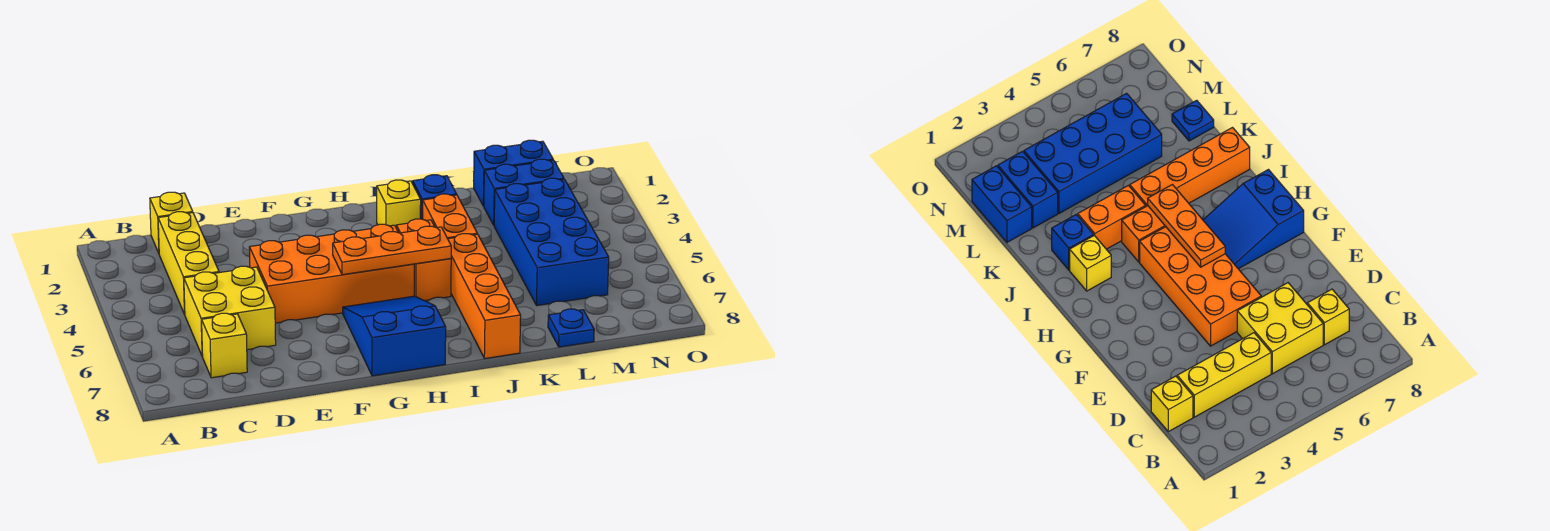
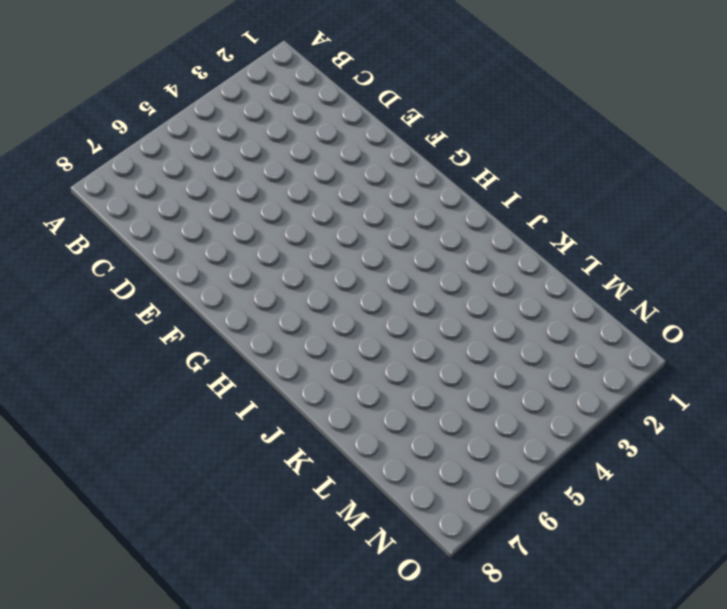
none -> yellow brick C1 level 1
none -> yellow brick C2:C4 level 1
none -> yellow brick C5:D6 level 1

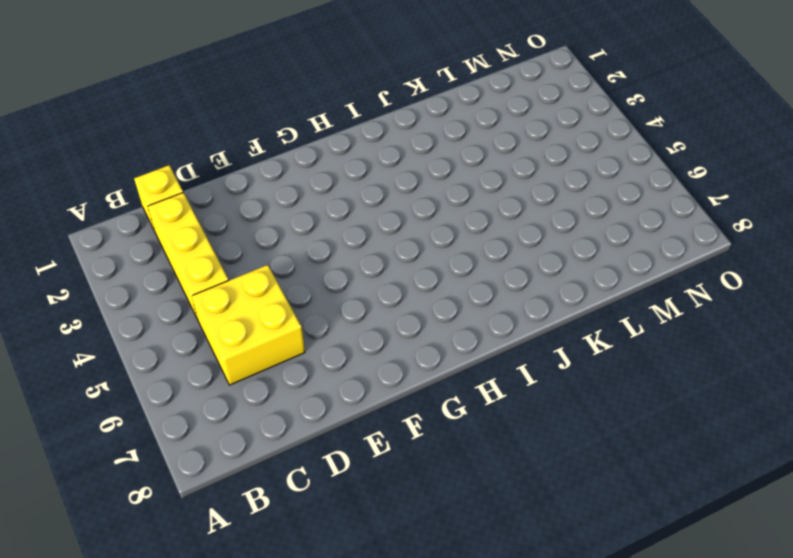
none -> yellow brick C7 level 1
none -> orange brick E4:H5 level 1
none -> blue slope G6:H8 level 1 top 8

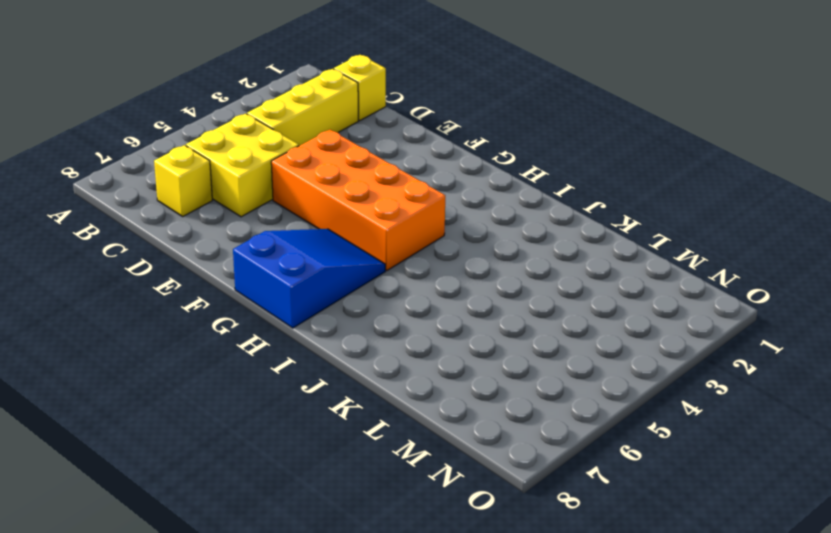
none -> yellow brick I2 level 1
none -> orange brick I4:I5 level 1
none -> blue brick J2 level 1

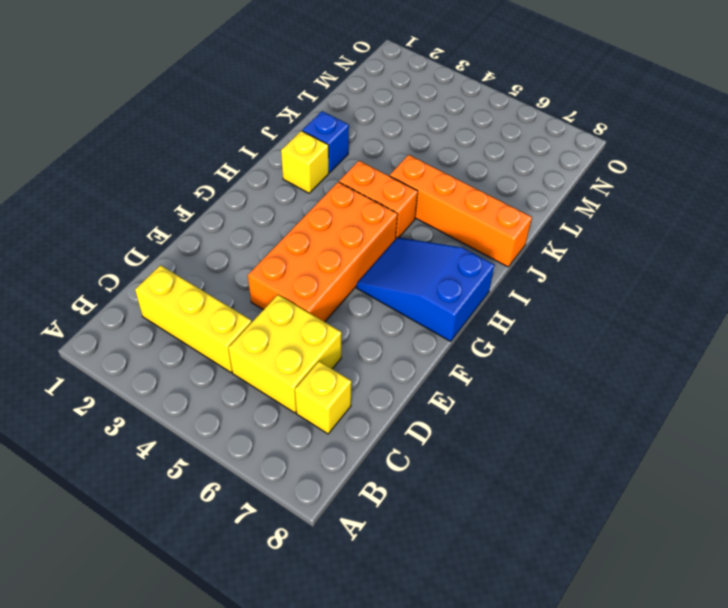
none -> yellow brick C1 level 1
none -> orange brick J3:J4 level 1
none -> blue brick L1:M1 level 1

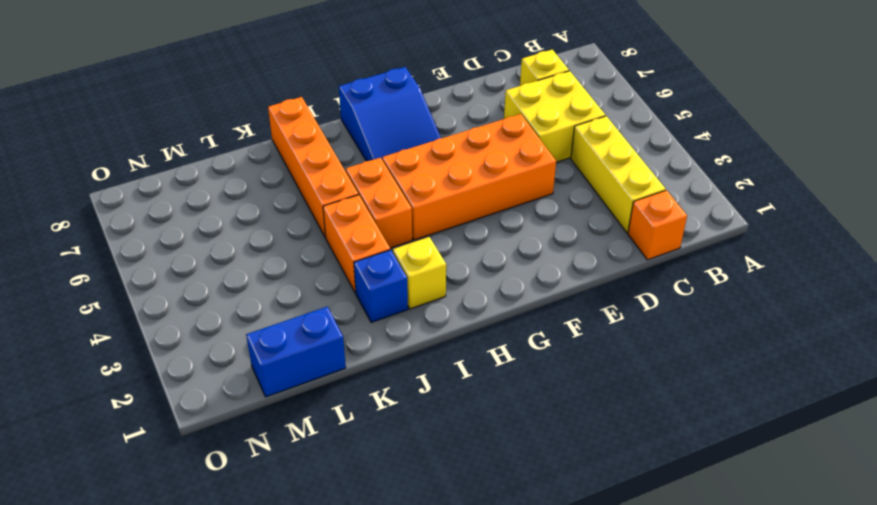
orange brick C1 level 1 -> yellow brick C1 level 1
none -> blue brick L2:M2 level 1
none -> blue brick L3:M6 level 1
none -> blue plate L8 level 1

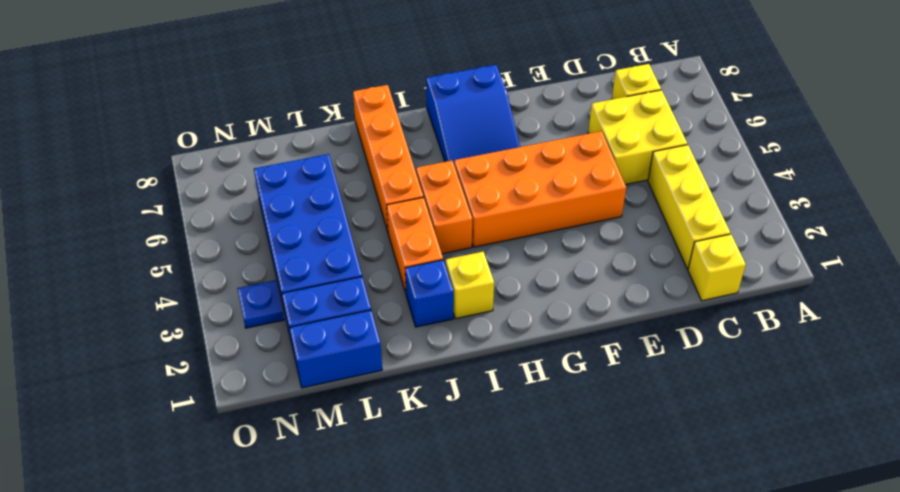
blue plate N3 level 1 -> blue plate L8 level 1
none -> orange plate G5:I5 level 2

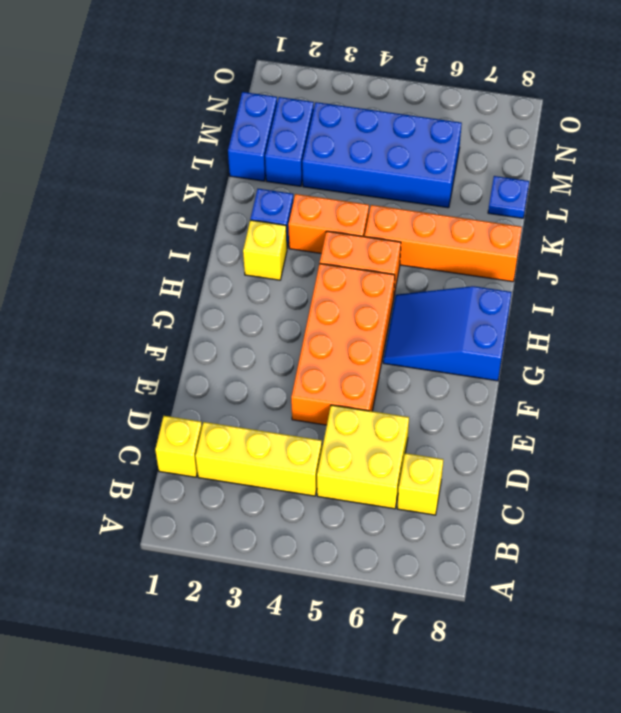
none -> orange plate G5:I5 level 2

